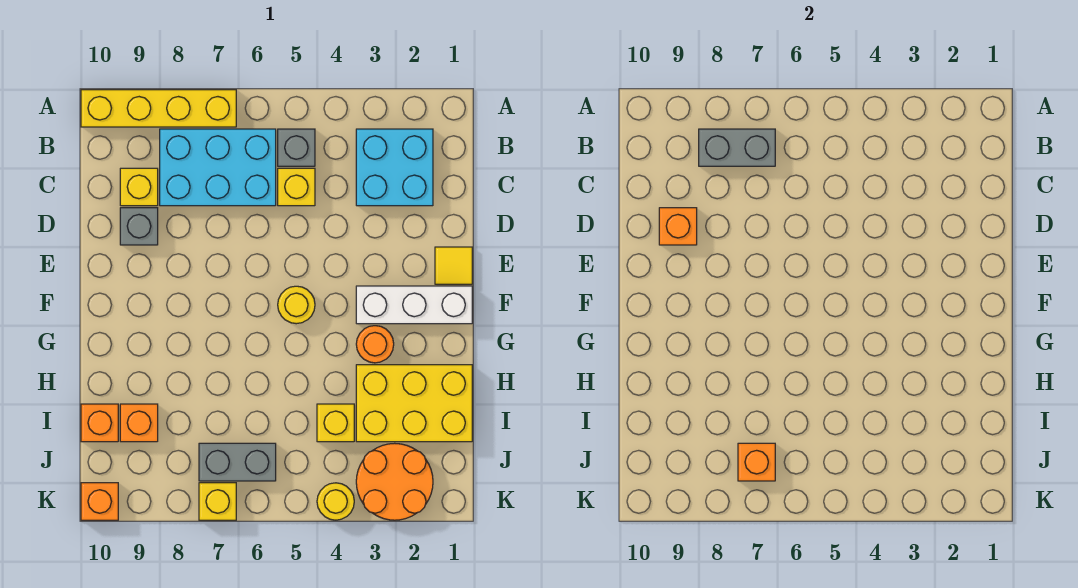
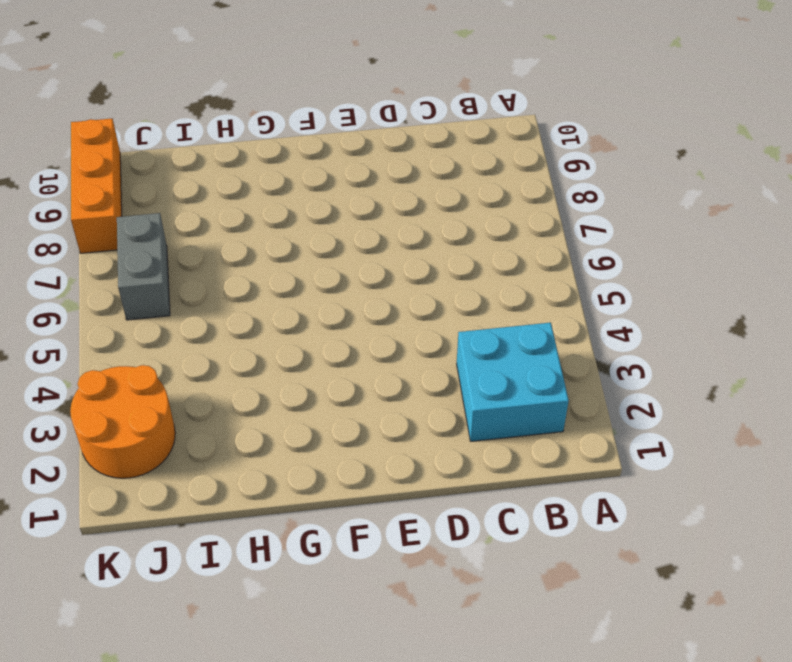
orange brick K8:K10 level 1 -> orange brick K10 level 1
none -> yellow brick A7:A10 level 1
none -> grey brick B5 level 1
none -> cyan brick B6:C8 level 1

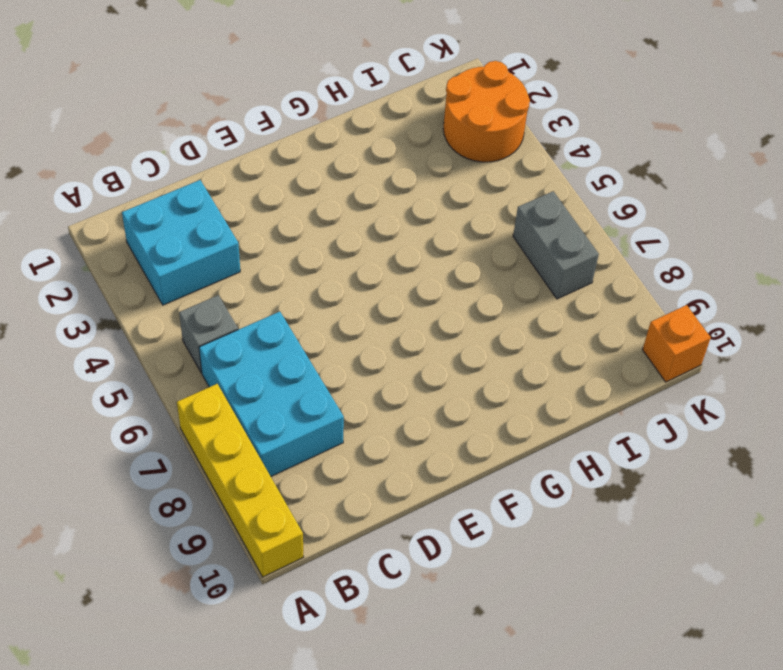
none -> yellow brick C5 level 1
none -> yellow brick C9 level 1
none -> grey brick D9 level 1

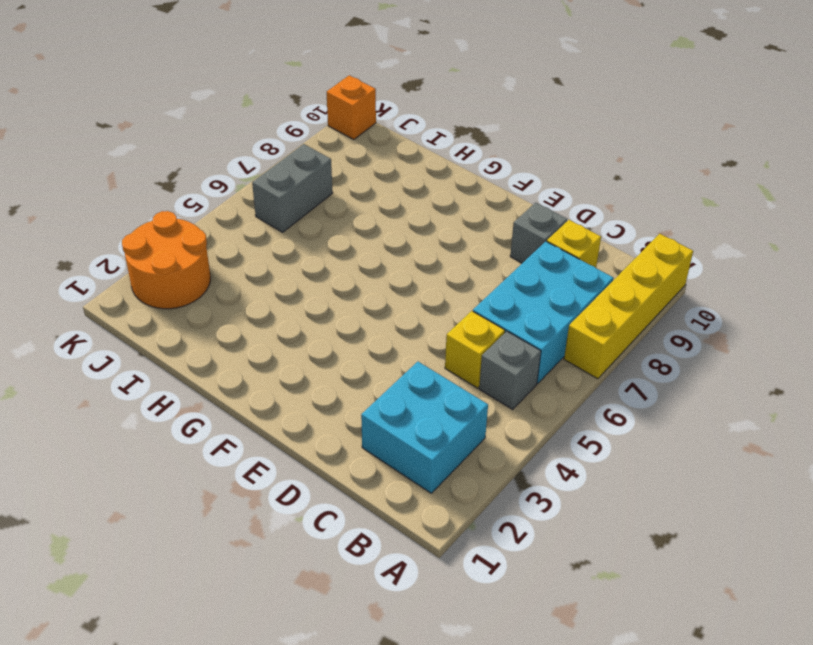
none -> yellow tile E1 level 1
none -> white brick F1:F3 level 1
none -> yellow round brick F5 level 1

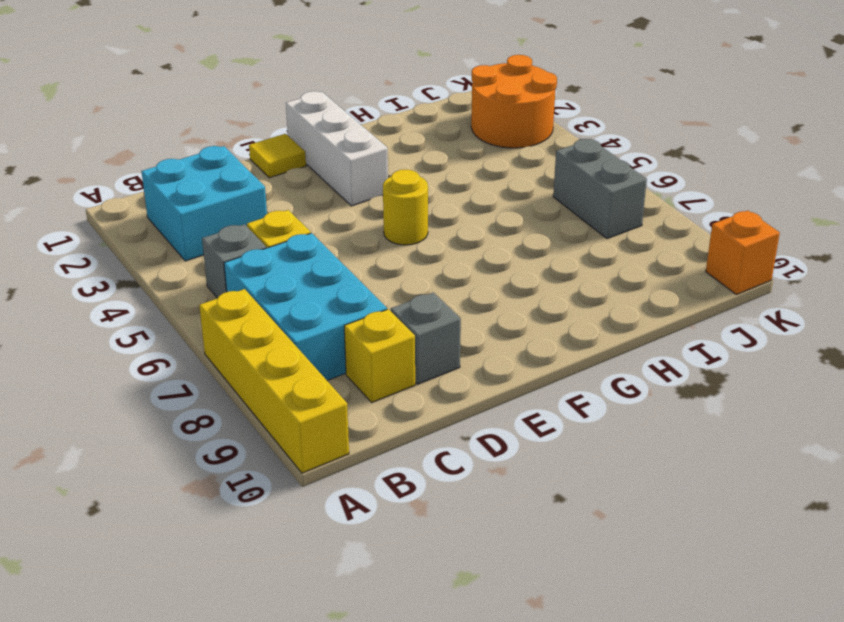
none -> orange round brick G3 level 1
none -> yellow brick H1:I3 level 1
none -> yellow brick I4 level 1

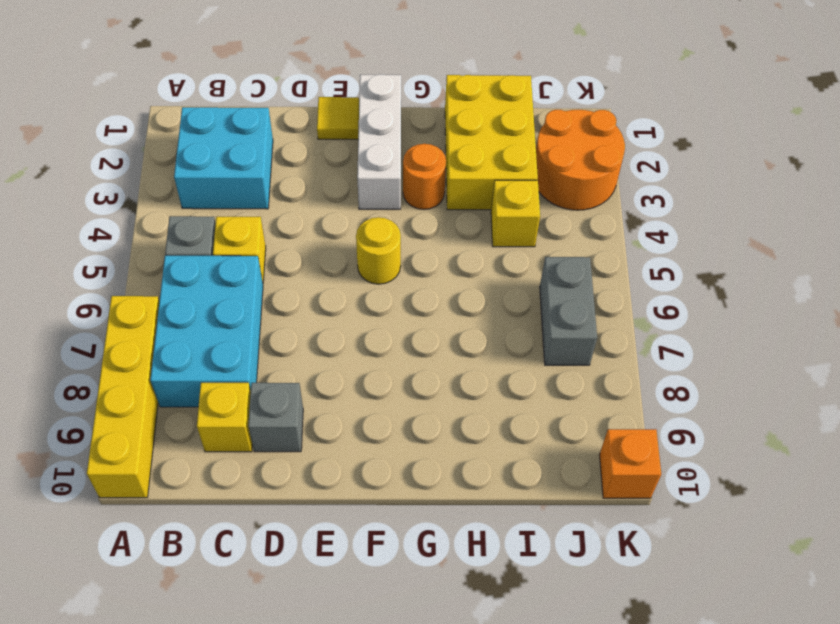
none -> orange brick I9 level 1
none -> orange brick I10 level 1
none -> yellow round brick K4 level 1

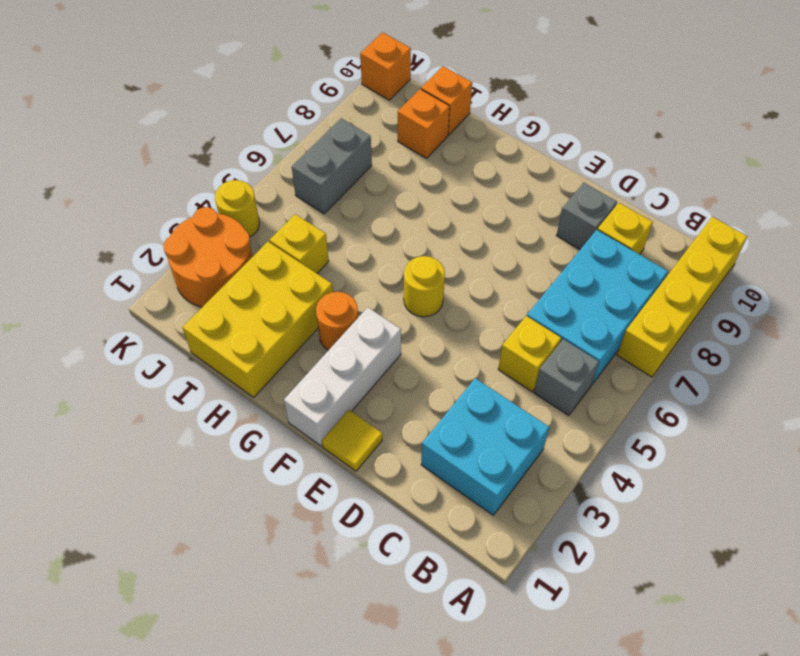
none -> yellow brick K7 level 1
none -> grey brick B7:B8 level 2
none -> orange brick D9 level 2

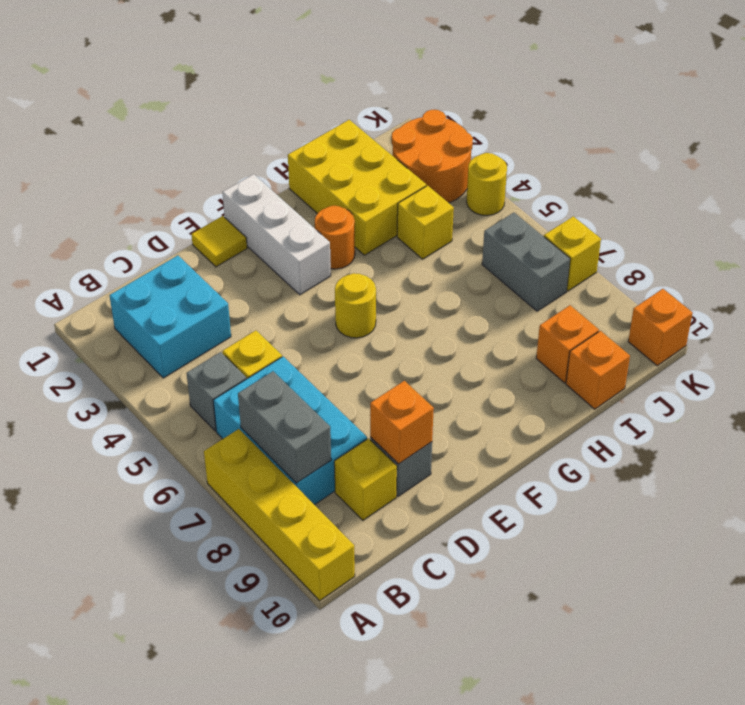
none -> orange brick J7 level 2

